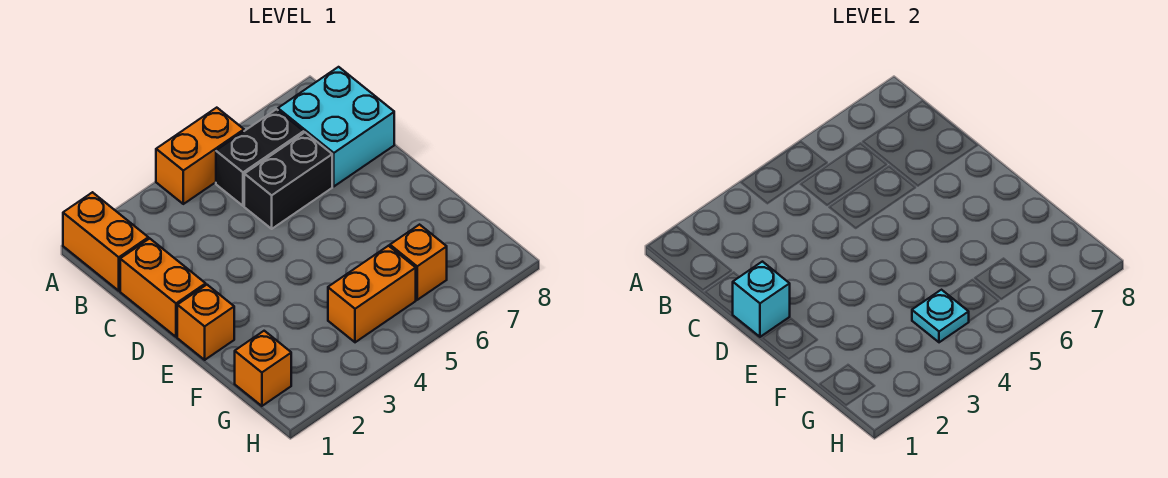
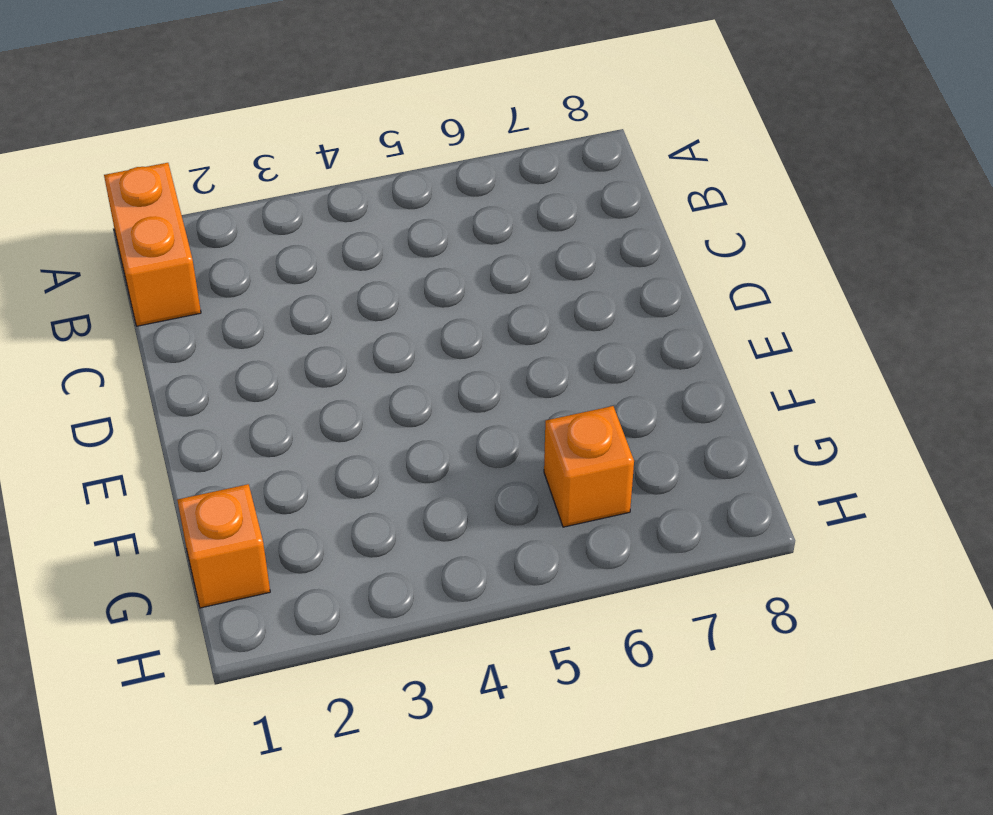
none -> orange brick A4:A5 level 1
none -> black brick B5:B6 level 1
none -> cyan brick B7:C8 level 1

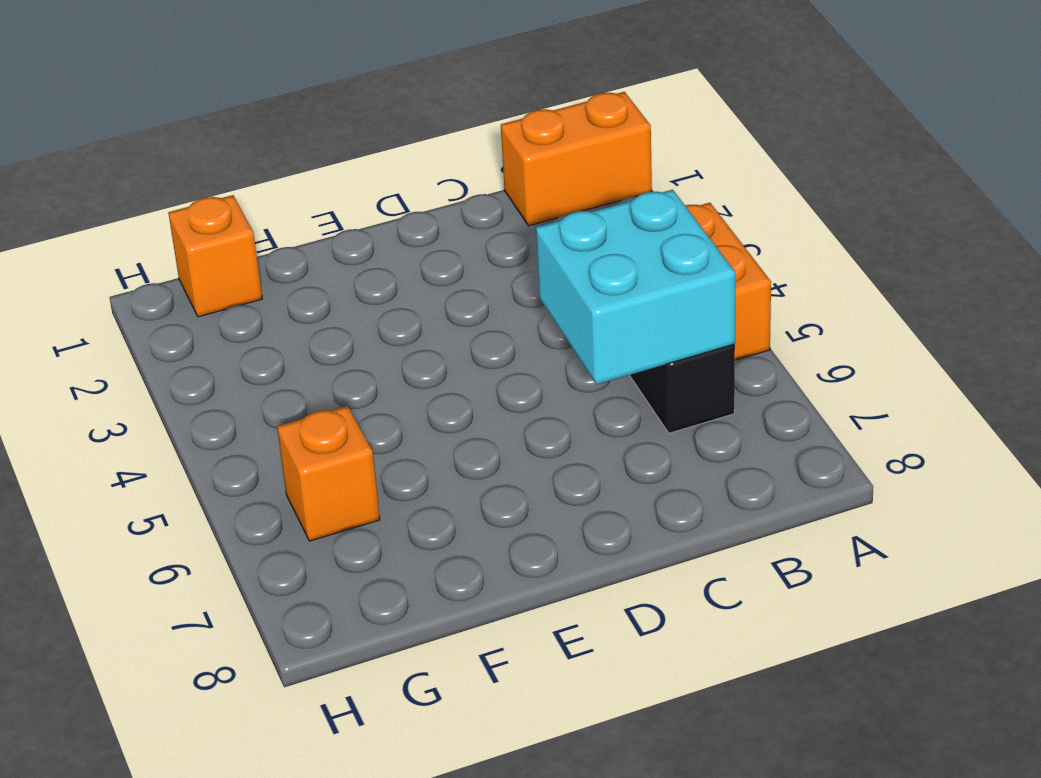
cyan brick B5:C6 level 2 -> cyan brick B7:C8 level 1
none -> orange brick C1:D1 level 1
none -> black brick C5:C6 level 1
none -> orange brick E1 level 1

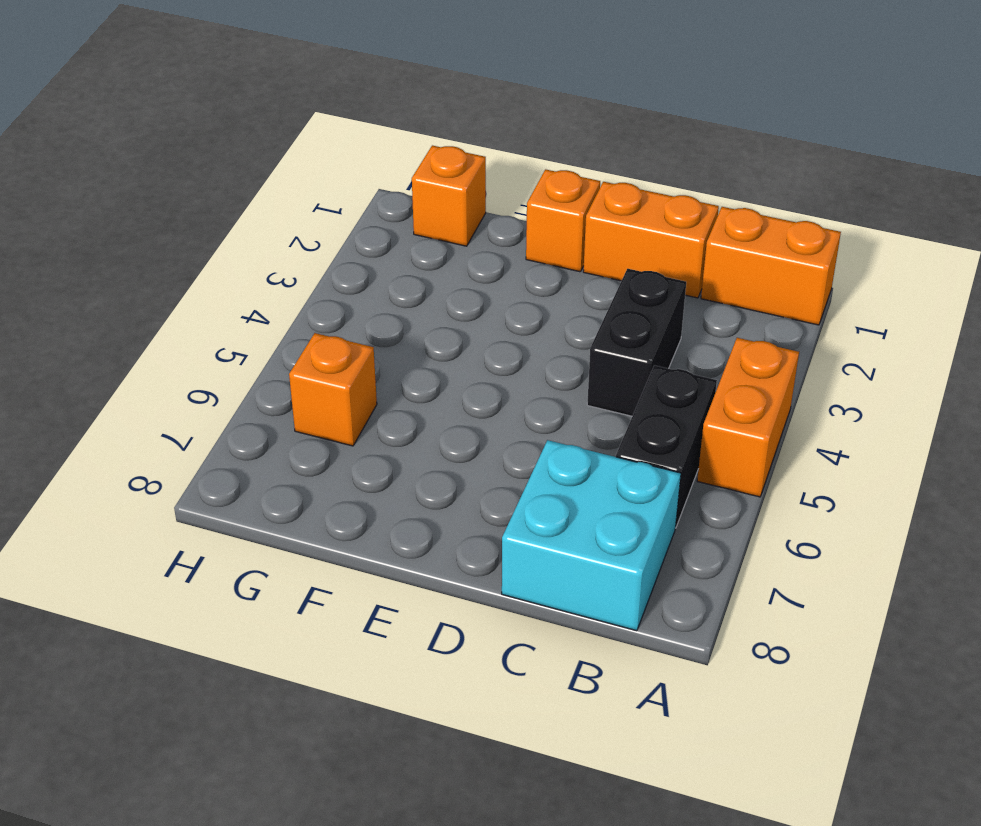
black brick C3:C4 level 1 -> black brick C5:C6 level 1
none -> orange brick G4:G5 level 1
none -> cyan brick D1 level 2
none -> cyan plate G4 level 2

